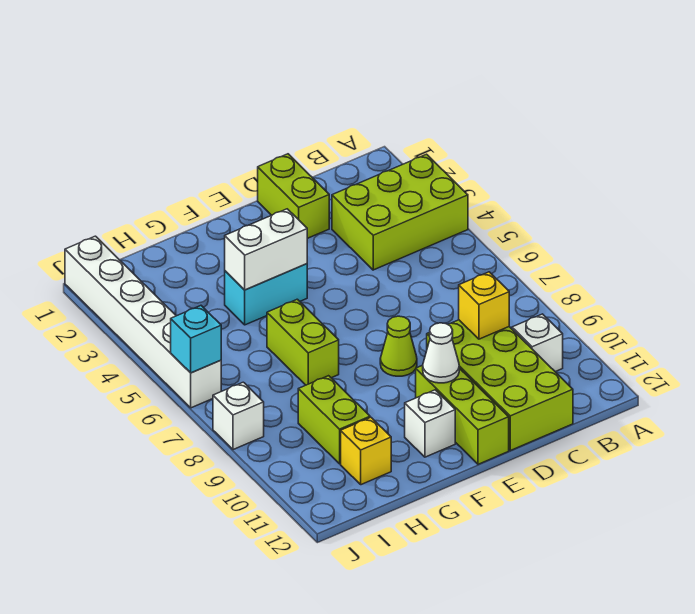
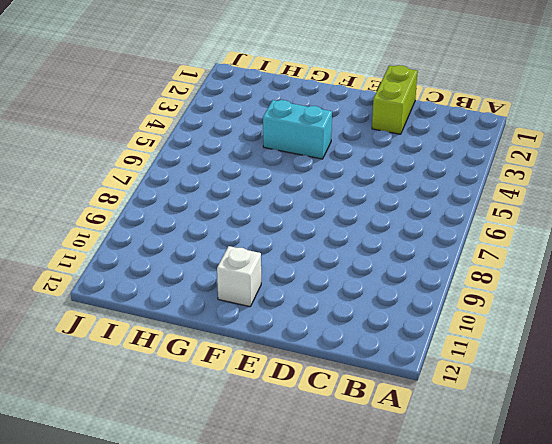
none -> lime brick A3:C4 level 1
none -> white brick B10 level 1
none -> lime brick C9:D12 level 1

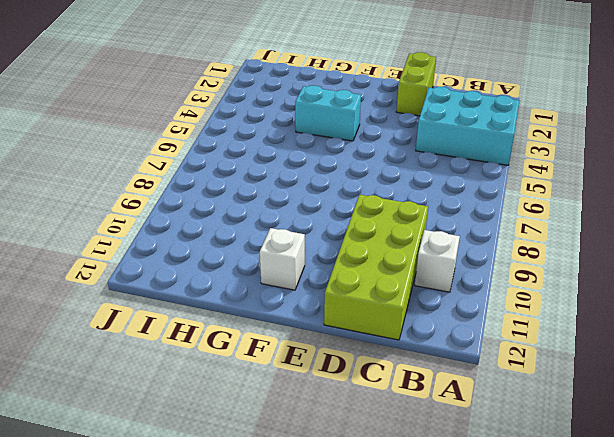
cyan brick A3:C4 level 1 -> lime brick A3:C4 level 1
none -> lime cone E8 level 1
none -> lime brick E10:E12 level 1
none -> lime brick G6:G7 level 1

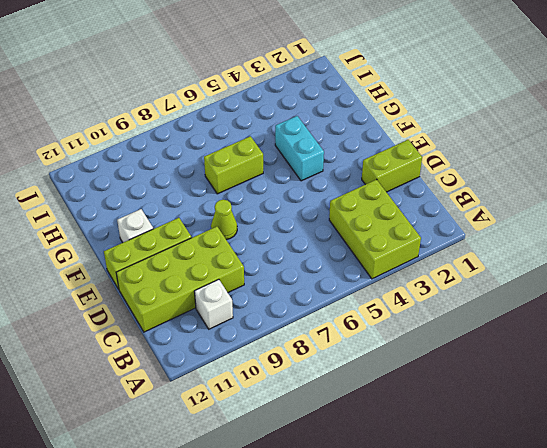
none -> lime brick H9:H10 level 1
none -> yellow brick H11 level 1
none -> white brick J1:J6 level 1

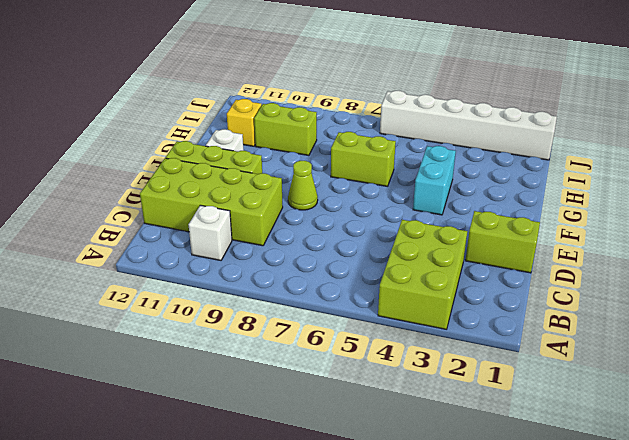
none -> white brick J8 level 1
none -> yellow brick C9 level 2
none -> white cone E10 level 2

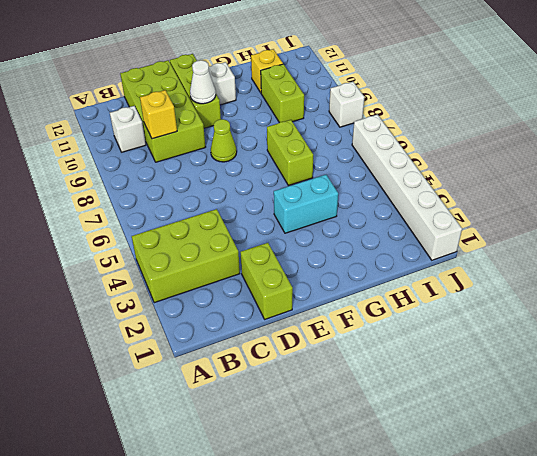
none -> white brick F4:G4 level 2
none -> cyan brick J6 level 2

